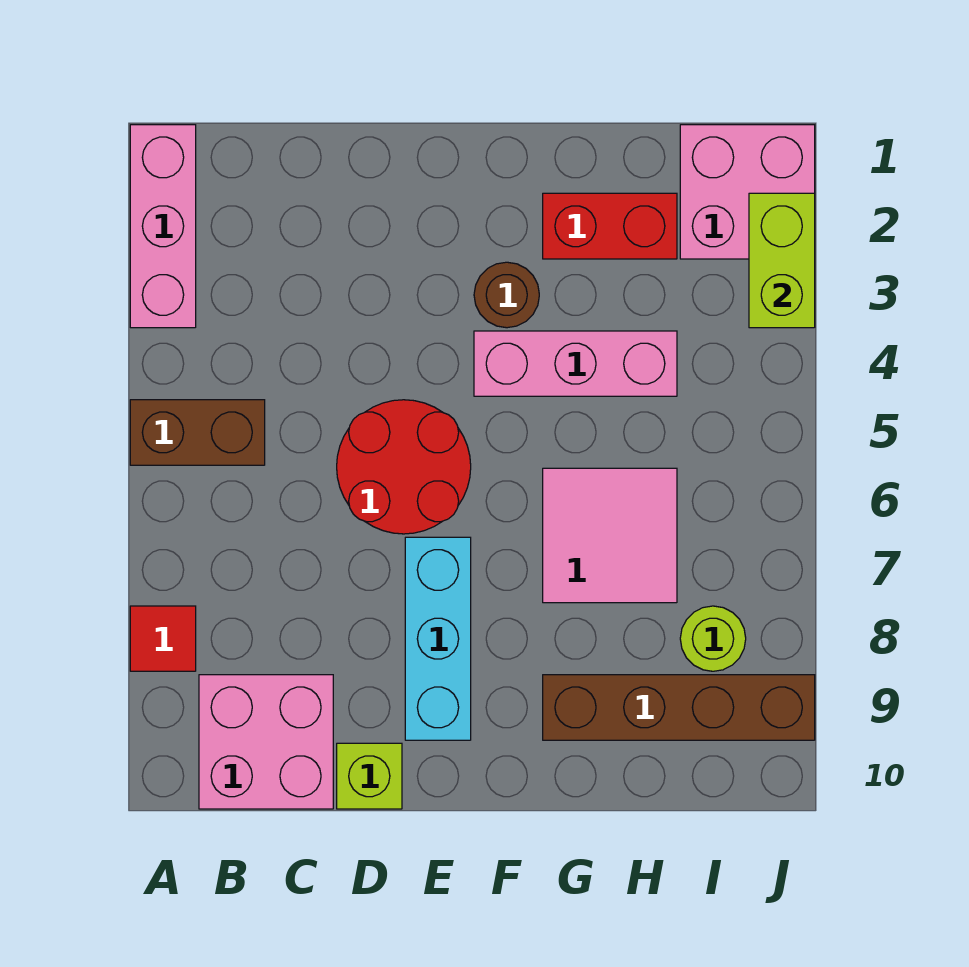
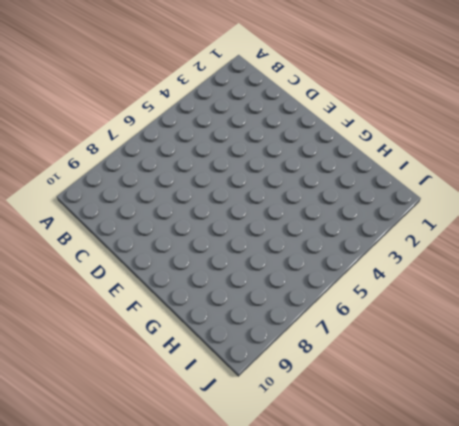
none -> pink brick A1:A3 level 1
none -> brown brick A5:B5 level 1
none -> red tile A8 level 1

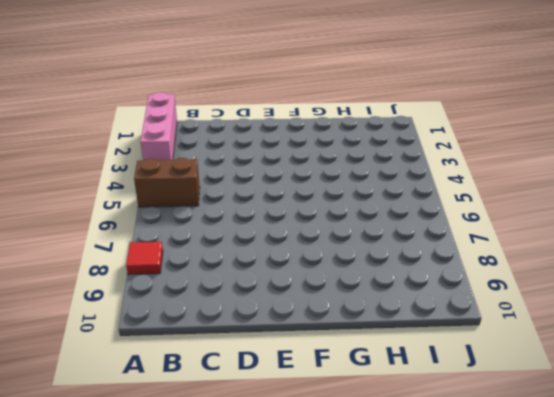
none -> pink brick B9:C10 level 1
none -> red round brick D5:E6 level 1
none -> lime brick D10 level 1

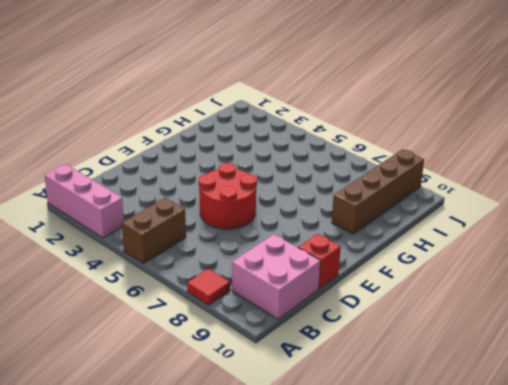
red brick D10 level 1 -> lime brick D10 level 1
none -> cyan brick E7:E9 level 1
none -> brown round brick F3 level 1
none -> pink brick F4:H4 level 1

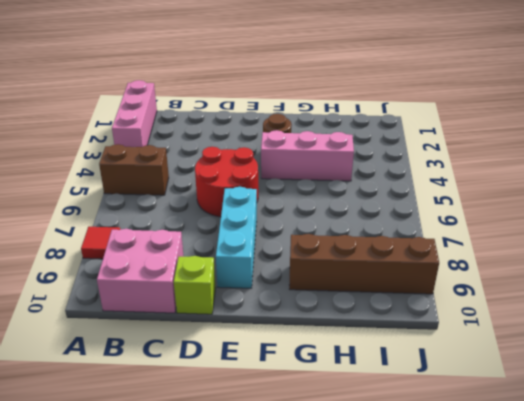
none -> red brick G2:H2 level 1
none -> pink tile G6:H7 level 1
none -> pink brick I1:J2 level 1

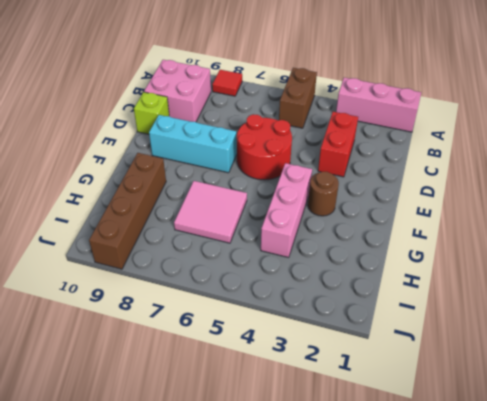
red brick C3:D3 level 1 -> red brick G2:H2 level 1
none -> pink brick I1:J2 level 1
none -> lime round brick I8 level 1
none -> lime brick J2:J3 level 2

